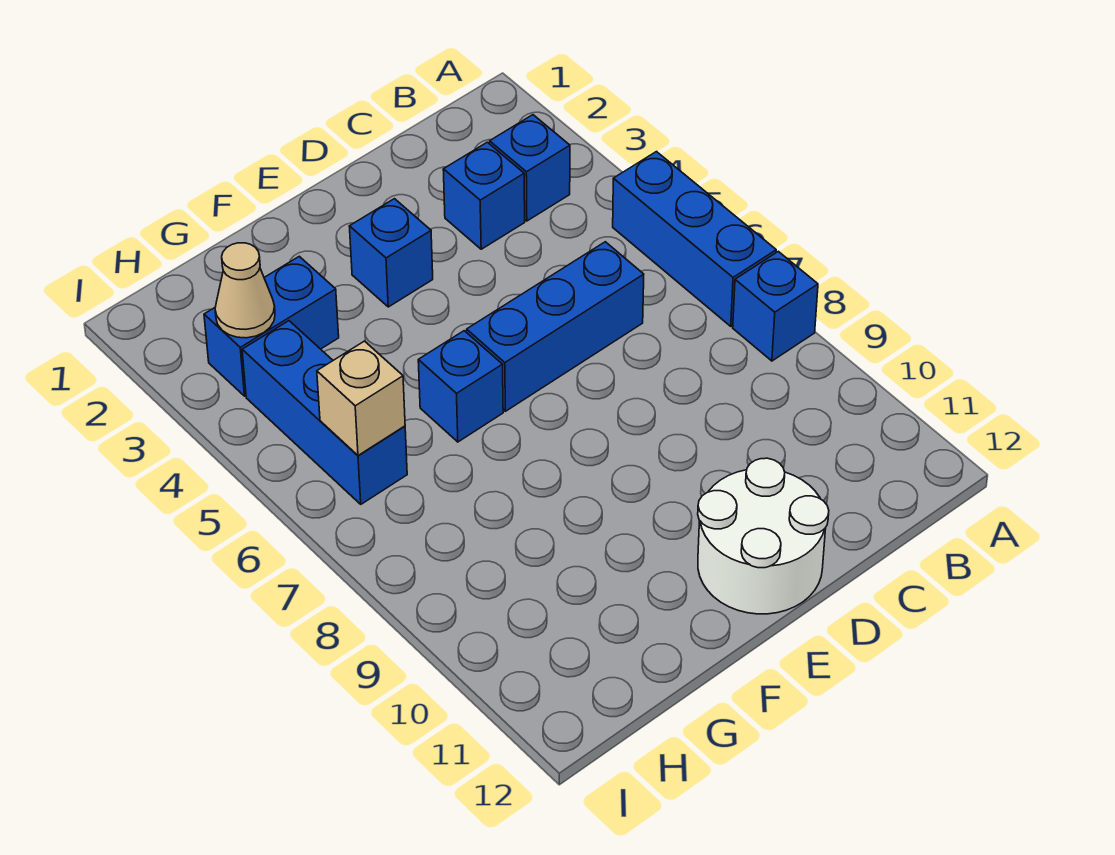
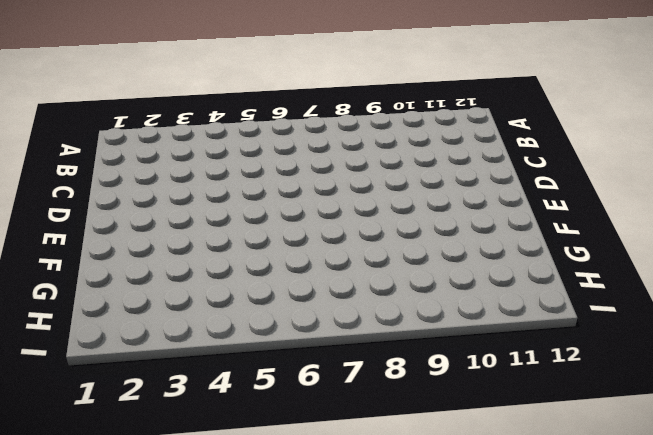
none -> blue brick A5:A7 level 1
none -> blue brick A8 level 1
none -> blue brick B3 level 1

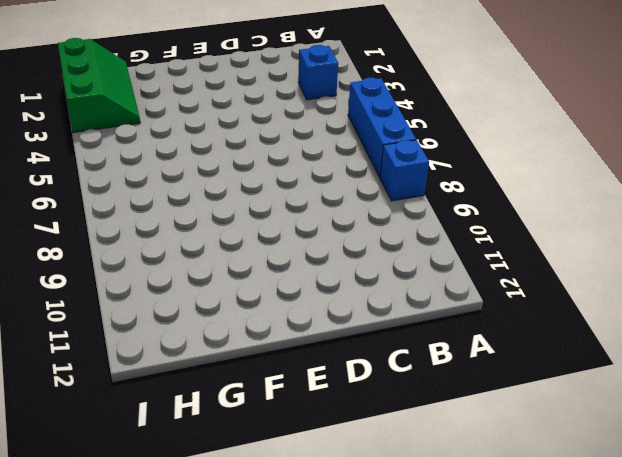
green slope H1:I3 level 1 top I -> blue brick G3:H3 level 1
none -> blue brick C3 level 1
none -> blue brick C6:E6 level 1
none -> white round brick D11:E12 level 1

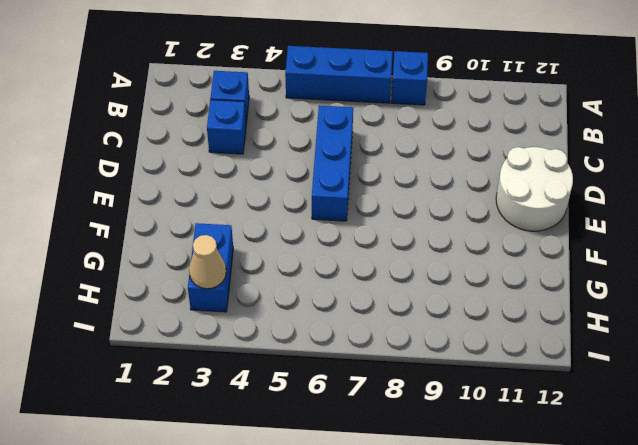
none -> blue brick E3 level 1
none -> blue brick F6 level 1
none -> blue brick H4:H6 level 1

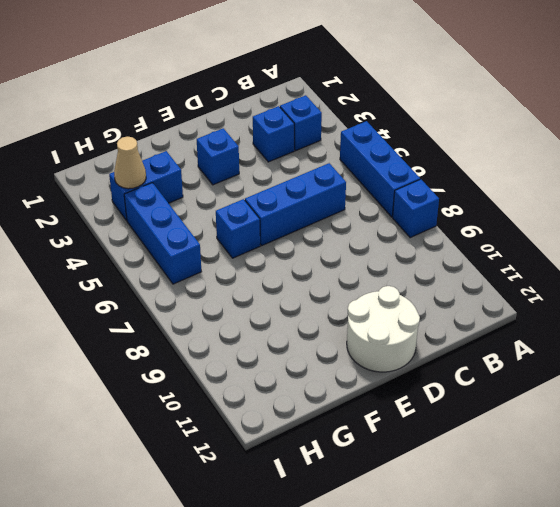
none -> tan brick H6 level 2

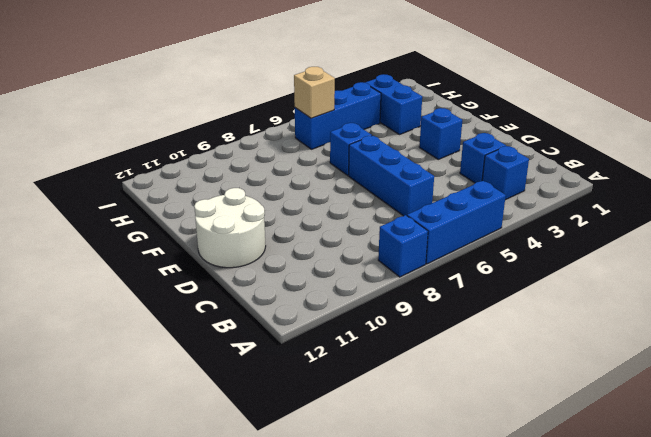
none -> tan cone H3 level 2

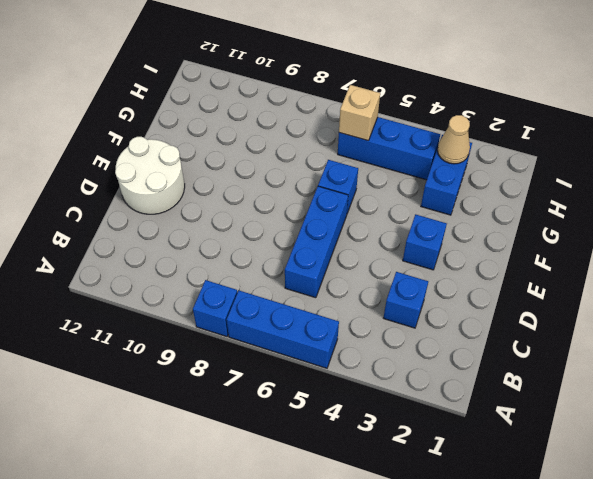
none -> blue brick B3 level 1

